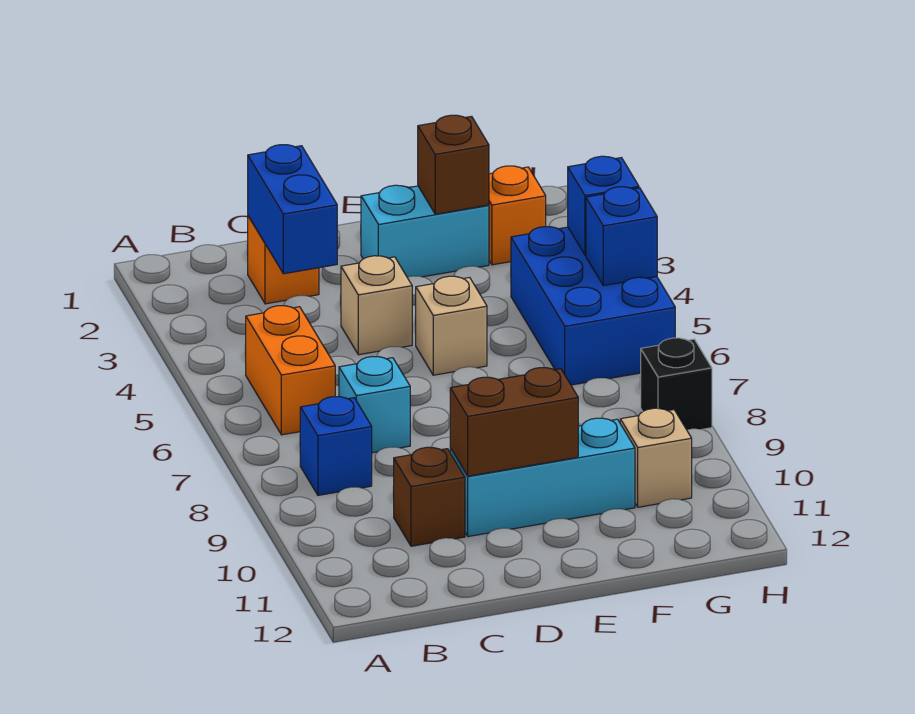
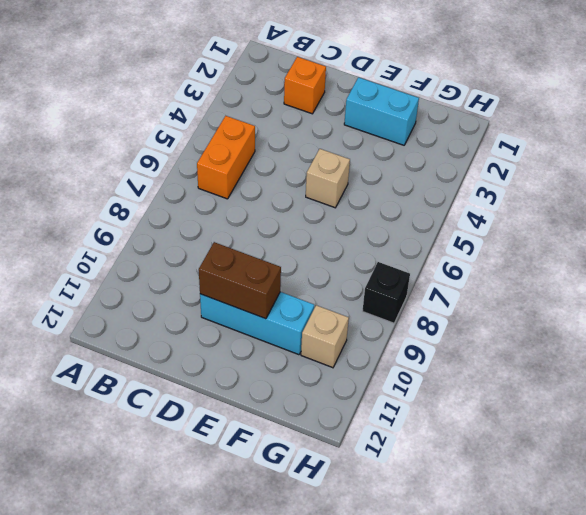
none -> blue brick B8 level 1
none -> cyan brick C7 level 1
none -> brown brick C10 level 1

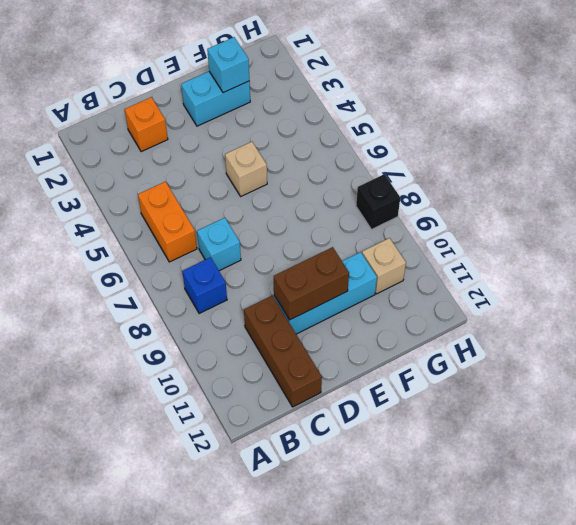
brown brick C10:C12 level 1 -> brown brick C10 level 1
cyan brick F2 level 2 -> brown brick F2 level 2
none -> tan brick D4 level 1
none -> orange brick G2 level 1
none -> blue brick G4:H6 level 1

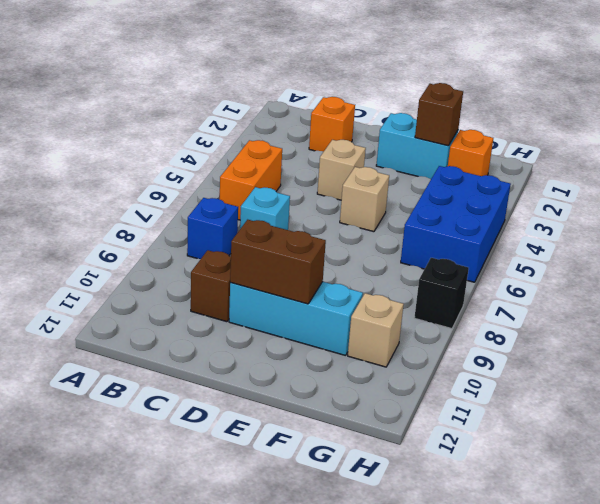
none -> blue brick C2:C3 level 2
none -> blue brick H4 level 2
none -> blue brick H5 level 2

